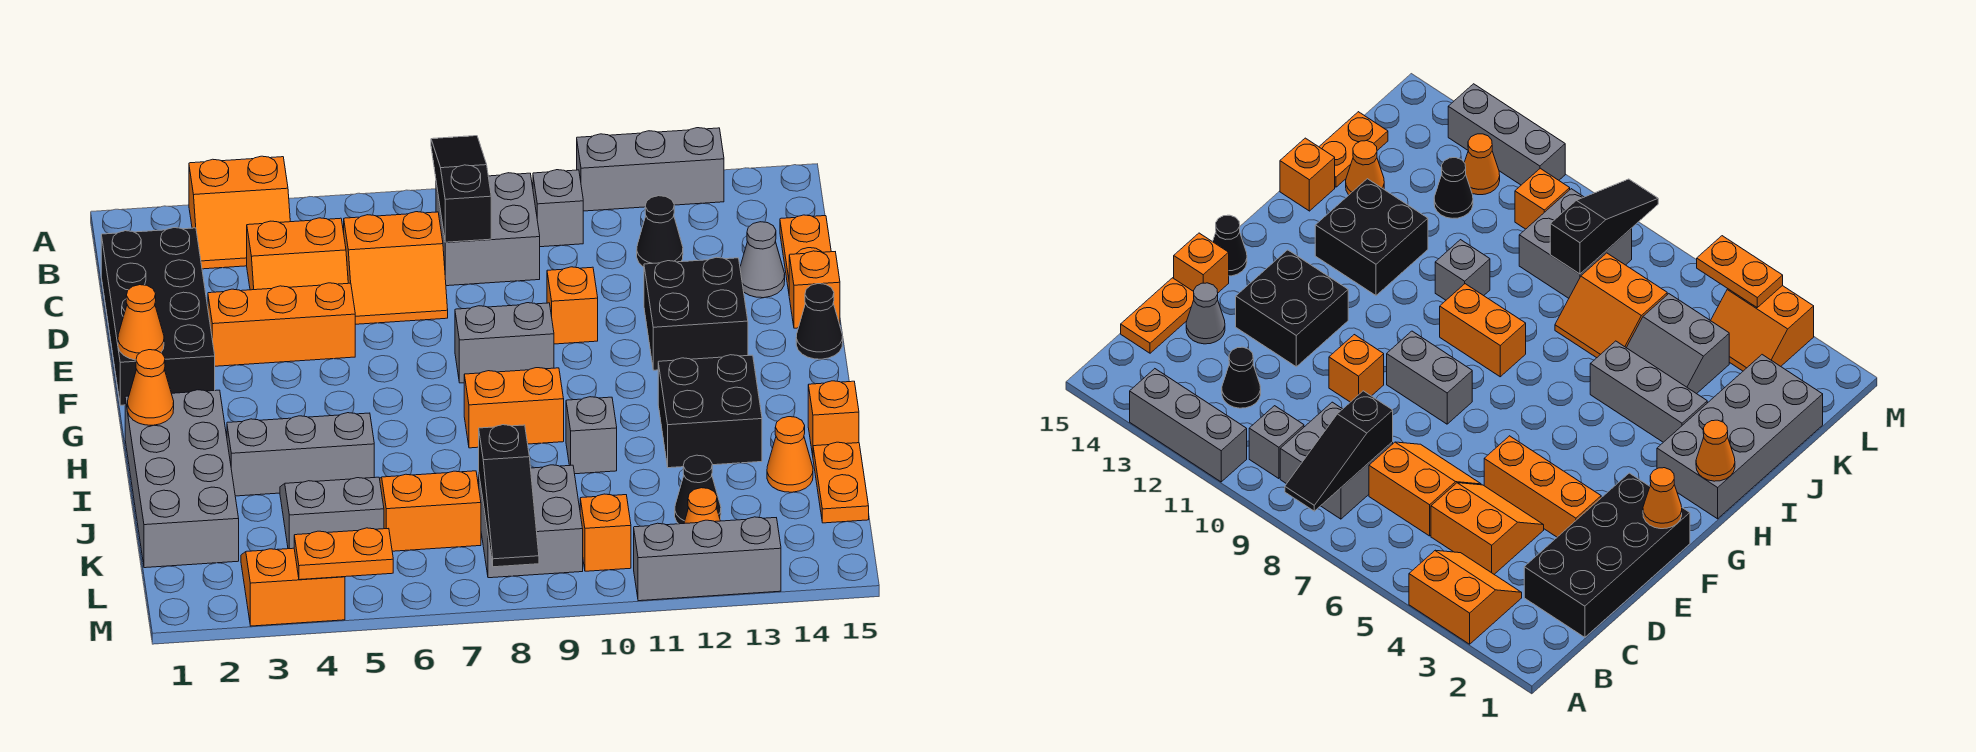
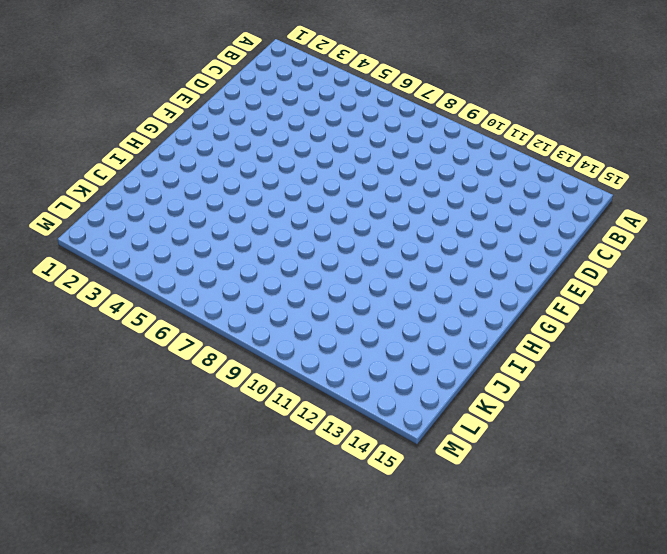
none -> orange slope A3:B4 level 1 top A
none -> grey brick A11:A13 level 1
none -> grey brick B8:C9 level 1
none -> grey brick B10 level 1

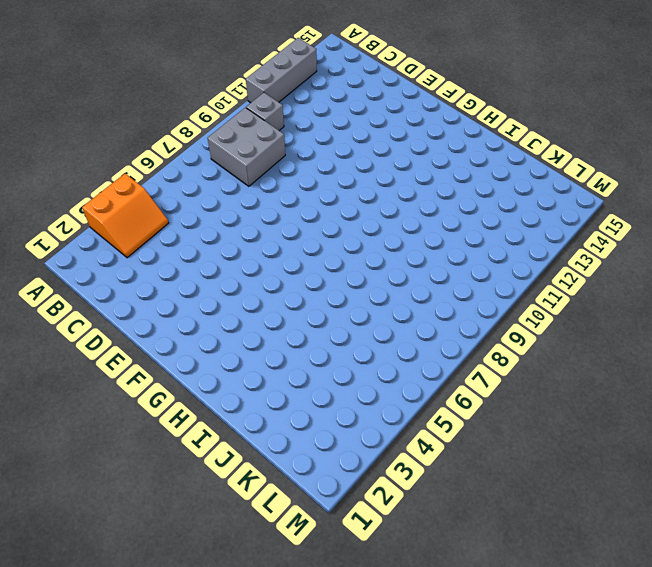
none -> black brick C1:F2 level 1
none -> orange slope C4:D5 level 1 top C
none -> orange slope C6:D7 level 1 top C
none -> black cone C12 level 1

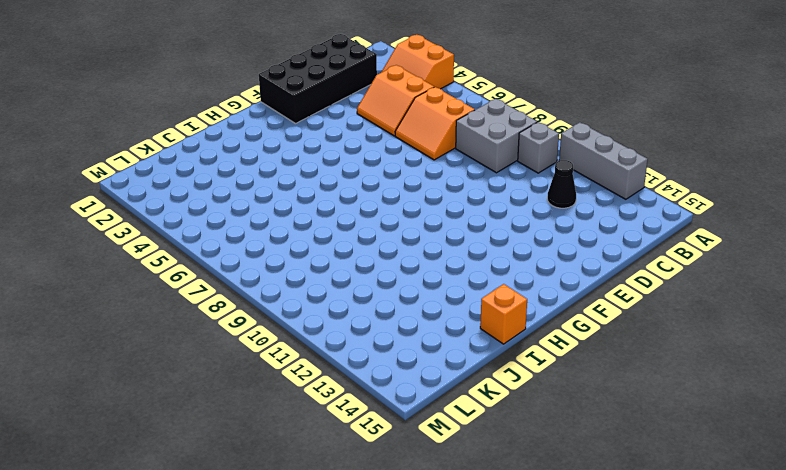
none -> orange plate C15:D15 level 1
none -> grey cone D14 level 1
none -> orange brick E3:E5 level 1
none -> orange brick E10 level 1

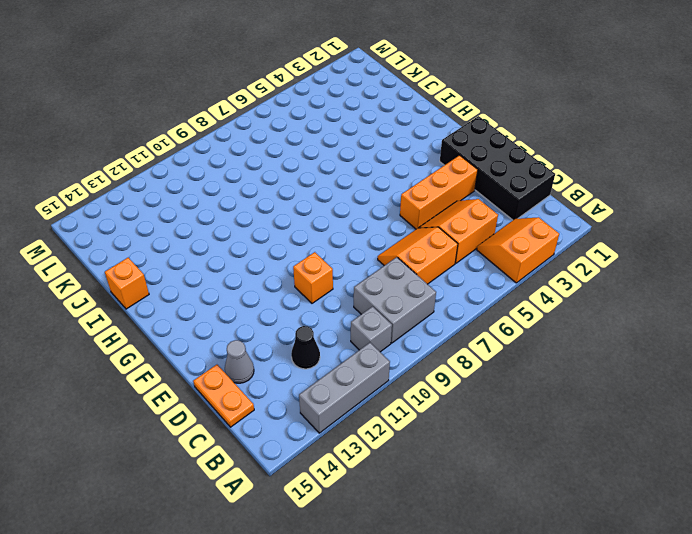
none -> black brick E12:F13 level 1
none -> orange brick E15 level 1
none -> grey brick F8:F9 level 1
none -> black cone F15 level 1

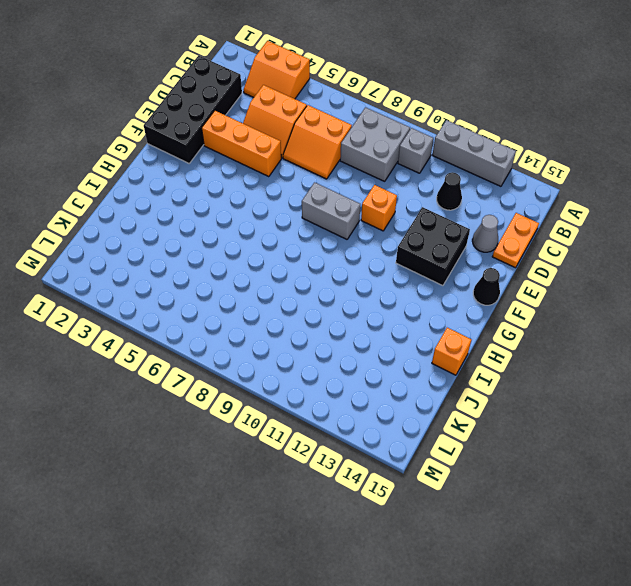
none -> orange brick E15 level 1
none -> grey brick H1:K2 level 1
none -> orange brick H8:H9 level 1
none -> black brick H12:I13 level 1

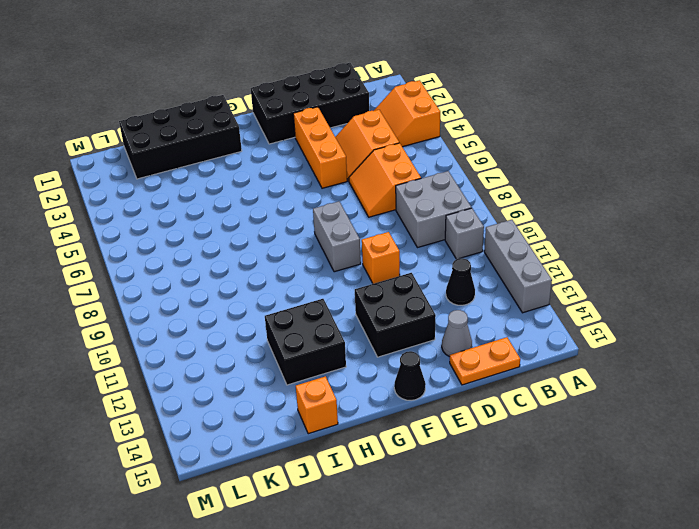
black brick H1:K2 level 1 -> grey brick H1:K2 level 1
none -> orange brick E15 level 1
none -> orange brick H8:H9 level 1
none -> grey brick I3:I5 level 1
none -> grey brick I10 level 1

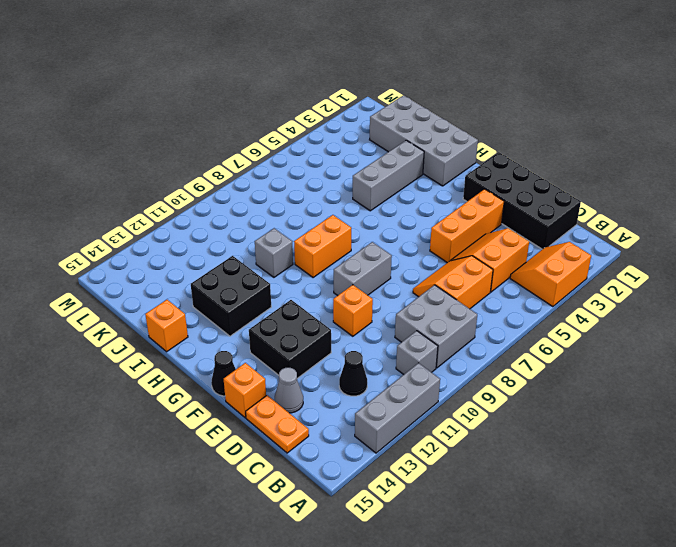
none -> grey slope J4:K5 level 1 top K
none -> orange slope J6:K7 level 1 top K
none -> orange cone J14 level 1
none -> orange plate J15:K15 level 1

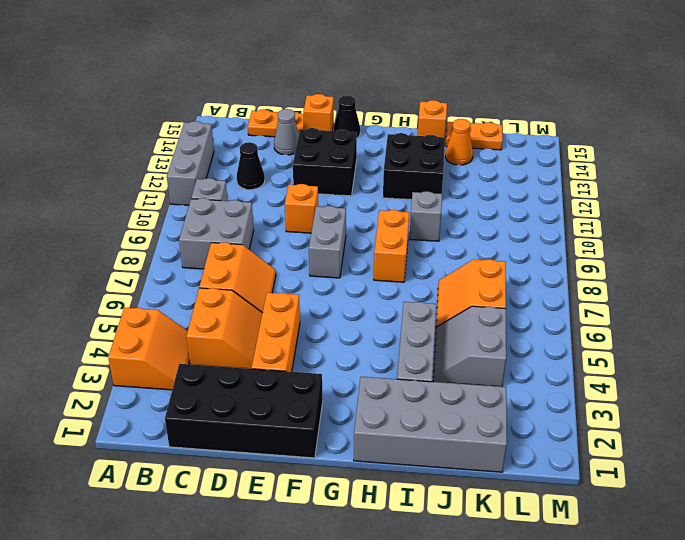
none -> grey brick K8:L9 level 1
none -> black cone K12 level 1
none -> orange slope L3:M4 level 1 top M
none -> orange brick L10 level 1

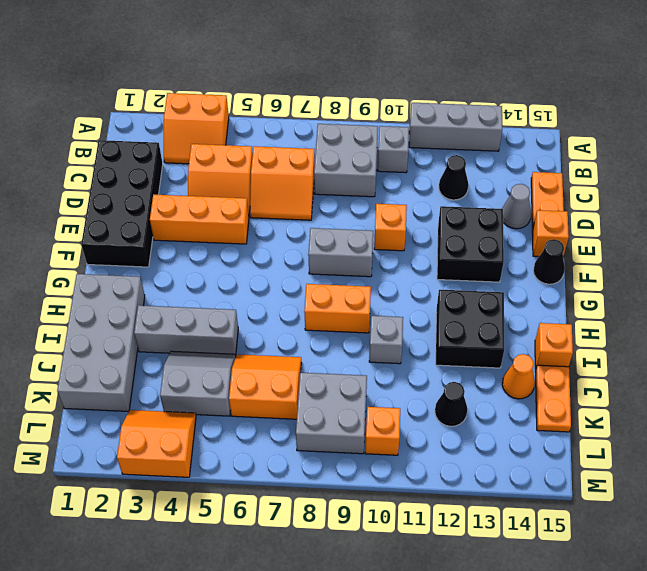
none -> orange cone L12 level 1
none -> grey brick M11:M13 level 1
none -> black slope A8:C8 level 2 top C
none -> orange cone F1 level 2

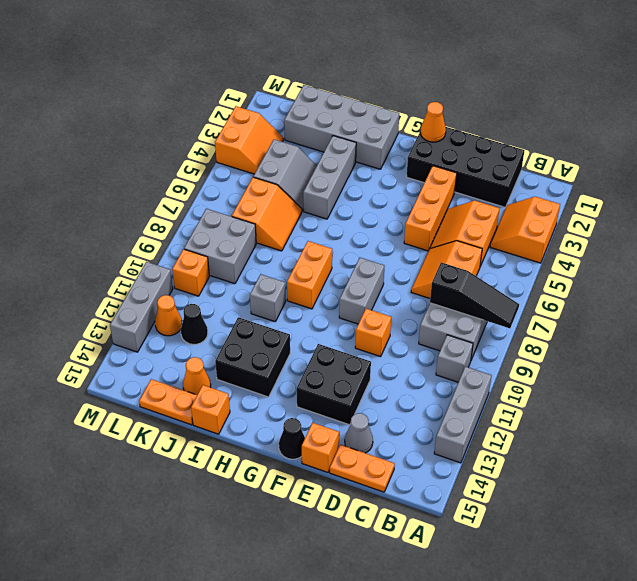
none -> black cone C12 level 1
none -> orange cone H1 level 2
none -> black slope K8:M8 level 2 top K
none -> orange plate M4:M5 level 2

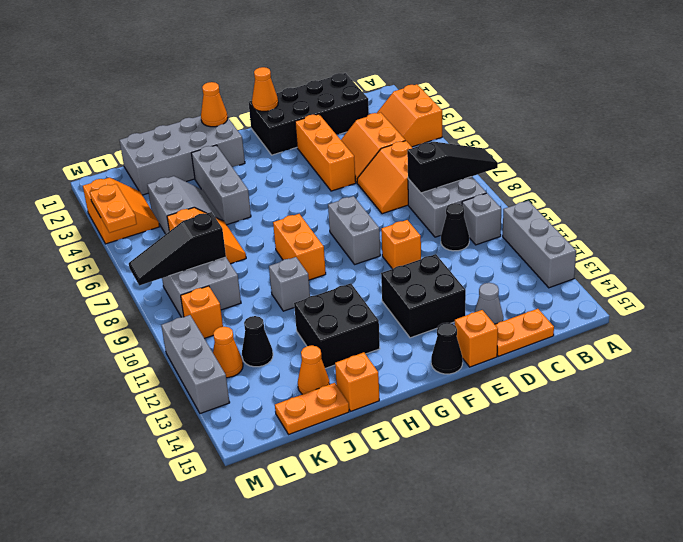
black cone C10 level 1 -> black cone C12 level 1

